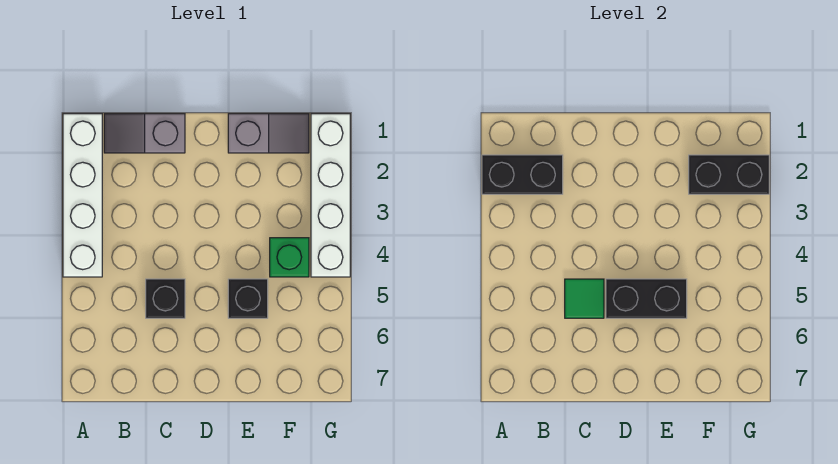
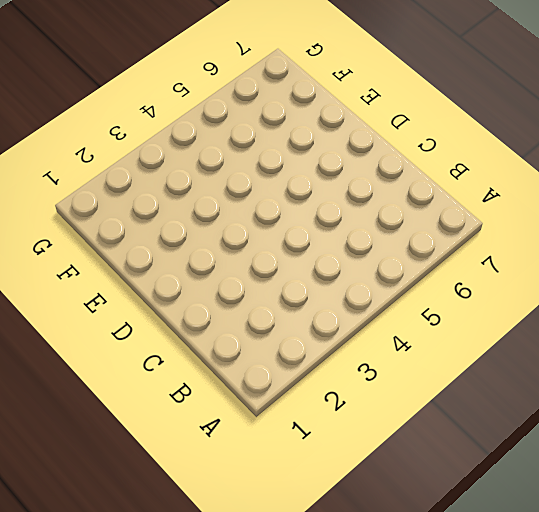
none -> white brick A1:A4 level 1
none -> grey slope B1:C1 level 1 top C

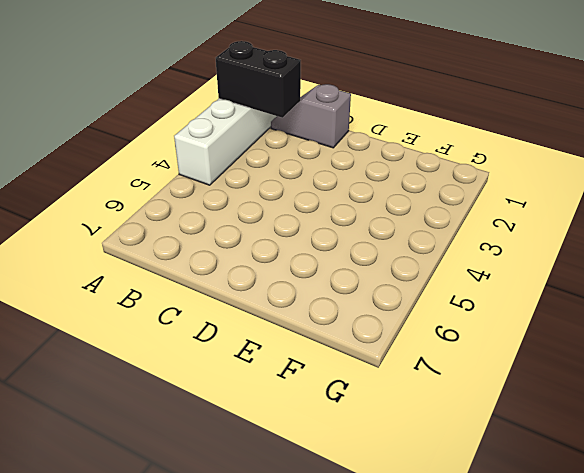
none -> black brick C5 level 1
none -> grey slope E1:F1 level 1 top E

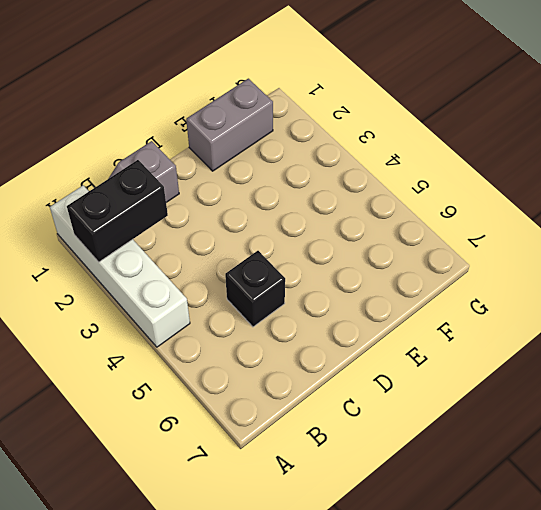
grey brick E1:F1 level 1 -> grey slope E1:F1 level 1 top E
none -> black brick E5 level 1
none -> green brick F4 level 1

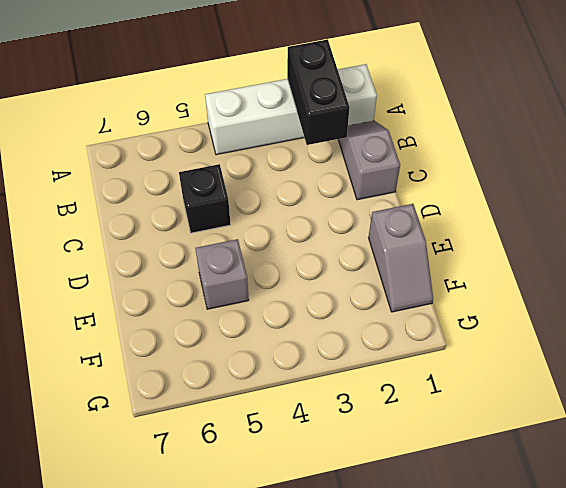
grey brick E5 level 1 -> black brick E5 level 1
none -> green brick F4 level 1
none -> white brick G1:G4 level 1

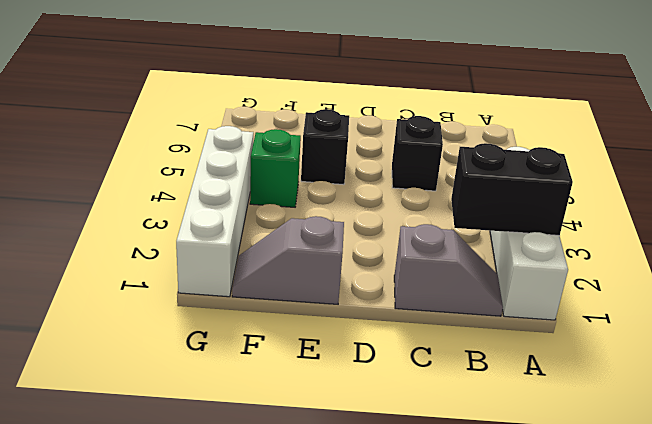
none -> green tile C5 level 2
none -> black brick D5:E5 level 2

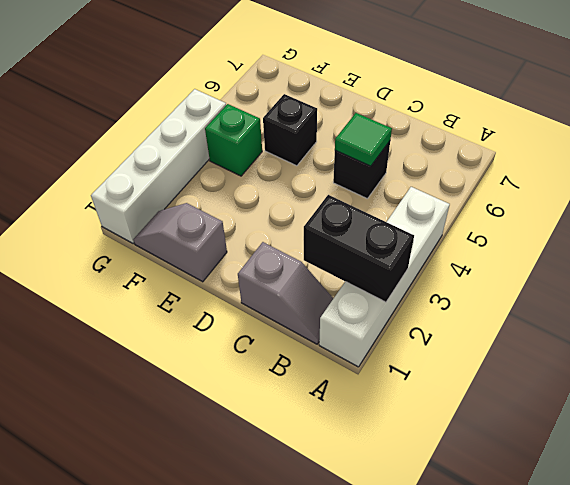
none -> black brick D5:E5 level 2
none -> black brick F2:G2 level 2

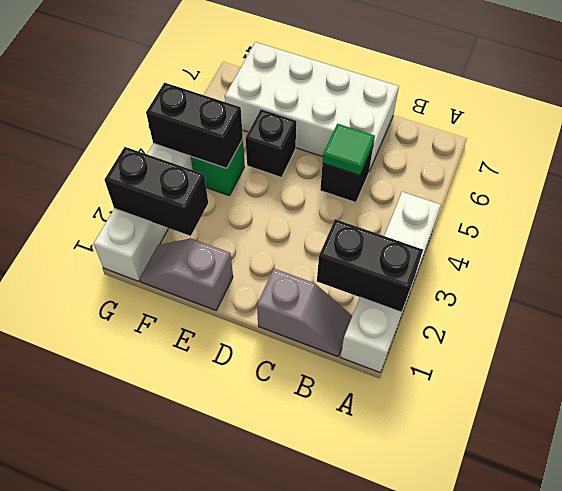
white brick C6:F7 level 1 -> none
black brick F4:G4 level 2 -> black brick D5:E5 level 2

